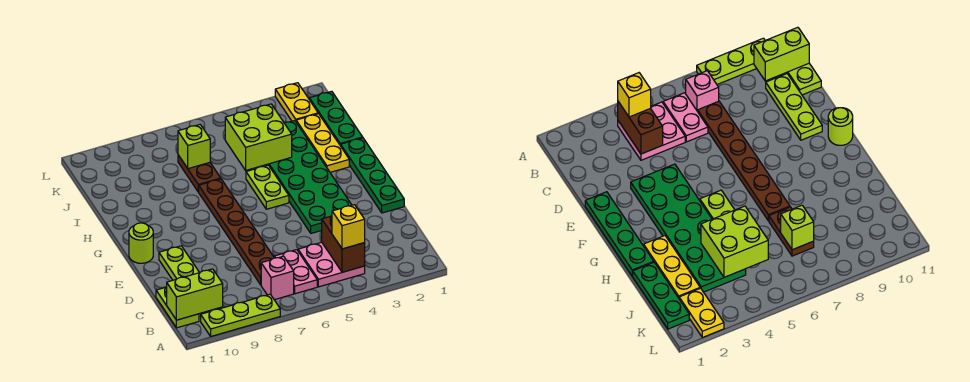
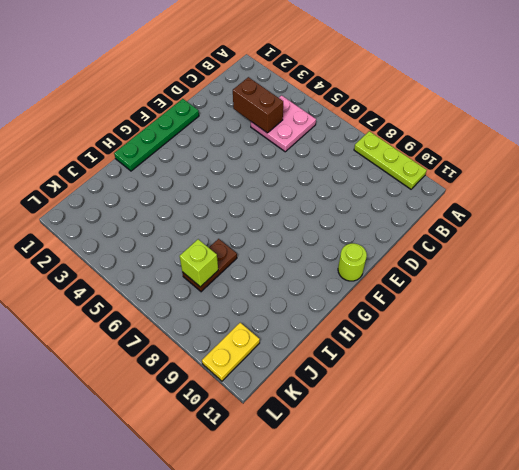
brown brick C3:C4 level 2 -> brown brick B4:C4 level 2
yellow plate K10:L10 level 1 -> yellow plate K2:L2 level 1
none -> pink plate B6:C6 level 1
none -> pink brick B7 level 1
none -> lime plate B11:C11 level 1

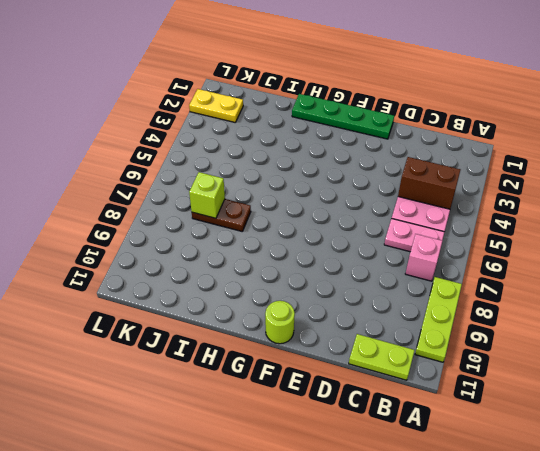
none -> brown plate C7:H7 level 1
none -> lime plate C10:E10 level 1
none -> green plate E3:J4 level 1

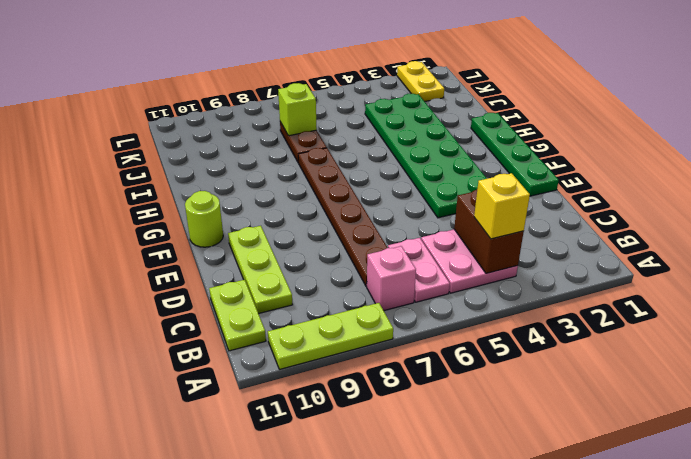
none -> lime plate G5:H5 level 1
none -> yellow plate H2:J2 level 1
none -> green plate I1:K1 level 1

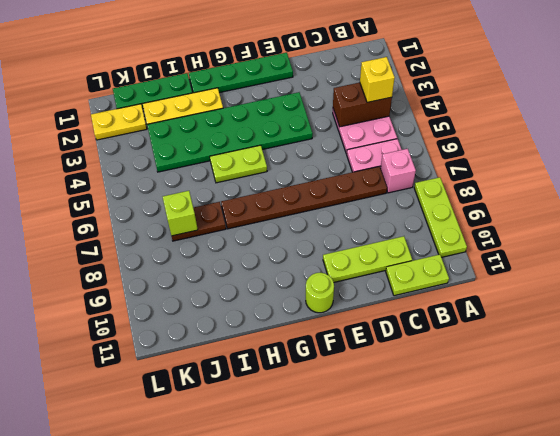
none -> lime brick B10:B11 level 2
none -> lime brick I4:J5 level 2

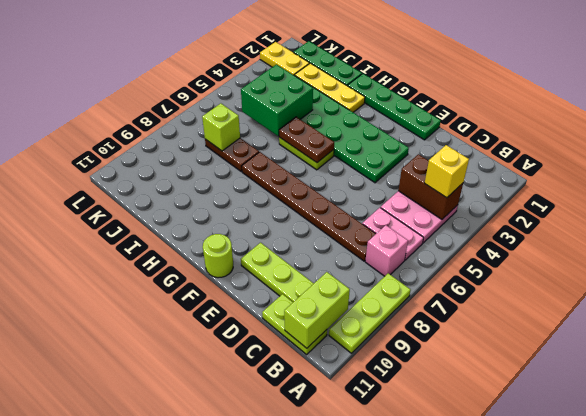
brown plate G5:H5 level 2 -> none
green brick I4:J5 level 2 -> lime brick I4:J5 level 2

